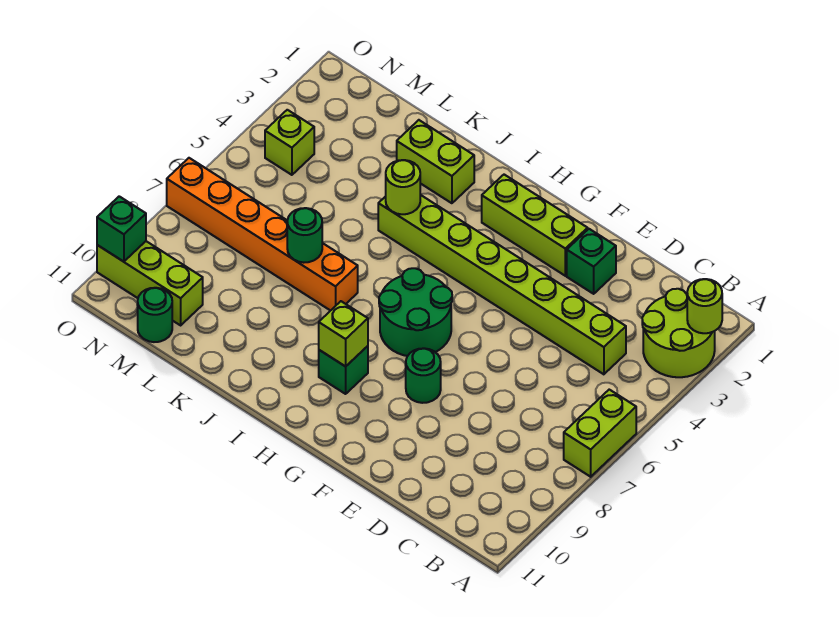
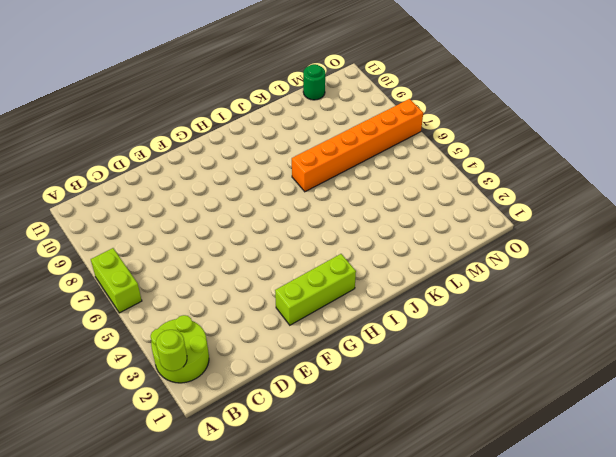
none -> lime brick C4:J4 level 1
none -> green brick E2 level 1
none -> green round brick F8 level 1

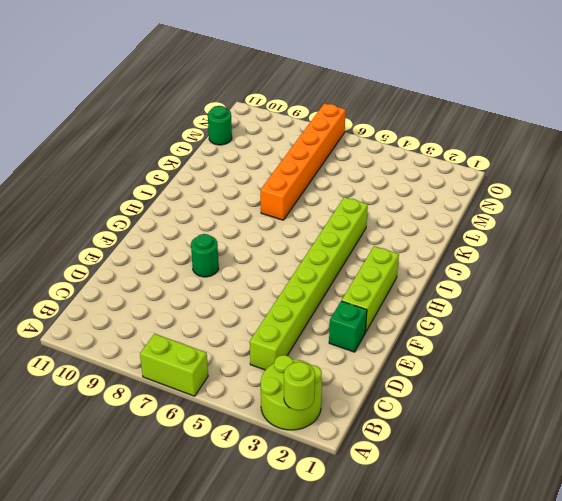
none -> green round brick G6:H7 level 1
none -> green brick H9 level 1
none -> lime brick J2:K2 level 1

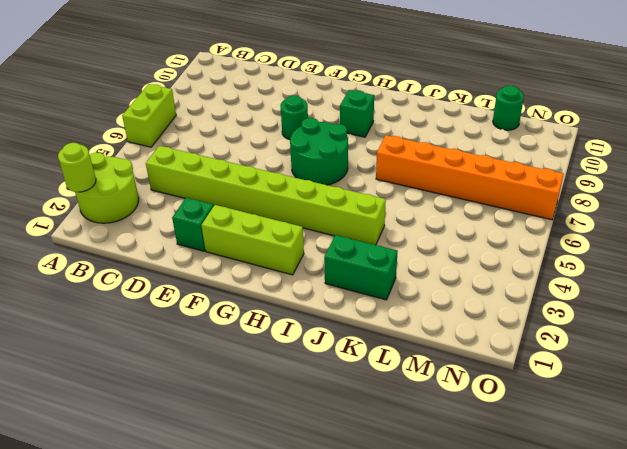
green brick J2:K2 level 1 -> lime brick J2:K2 level 1
none -> lime brick M10:O10 level 1
none -> lime brick N4 level 1
none -> lime brick H9 level 2

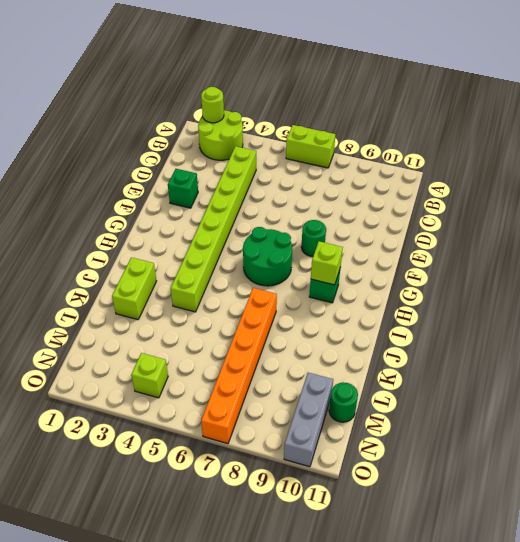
grey brick M10:O10 level 1 -> lime brick M10:O10 level 1
none -> lime brick F2:H2 level 1
none -> lime round brick J4 level 2
none -> green round brick K7 level 2

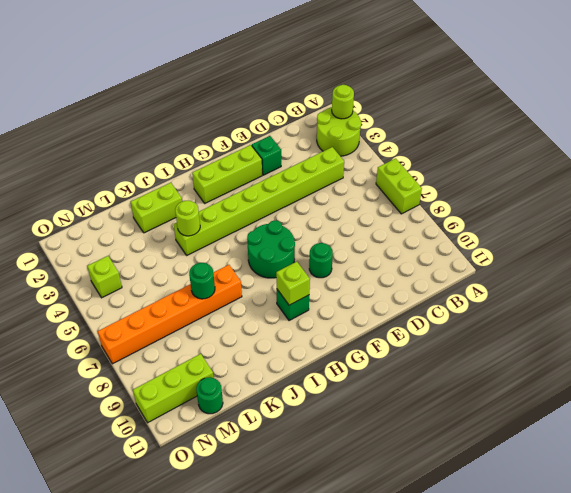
none -> green brick O10 level 2

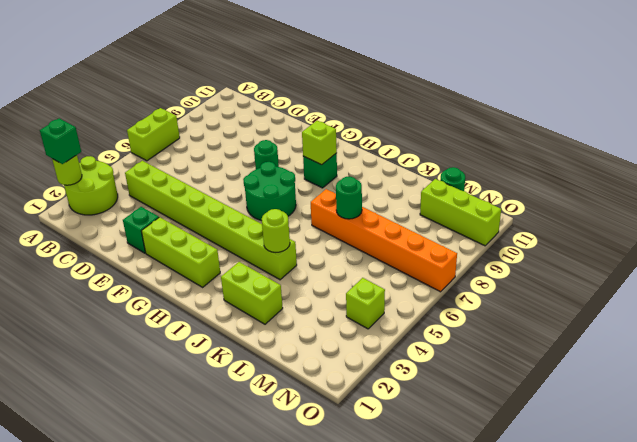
green brick A2 level 3 -> green brick O10 level 2

